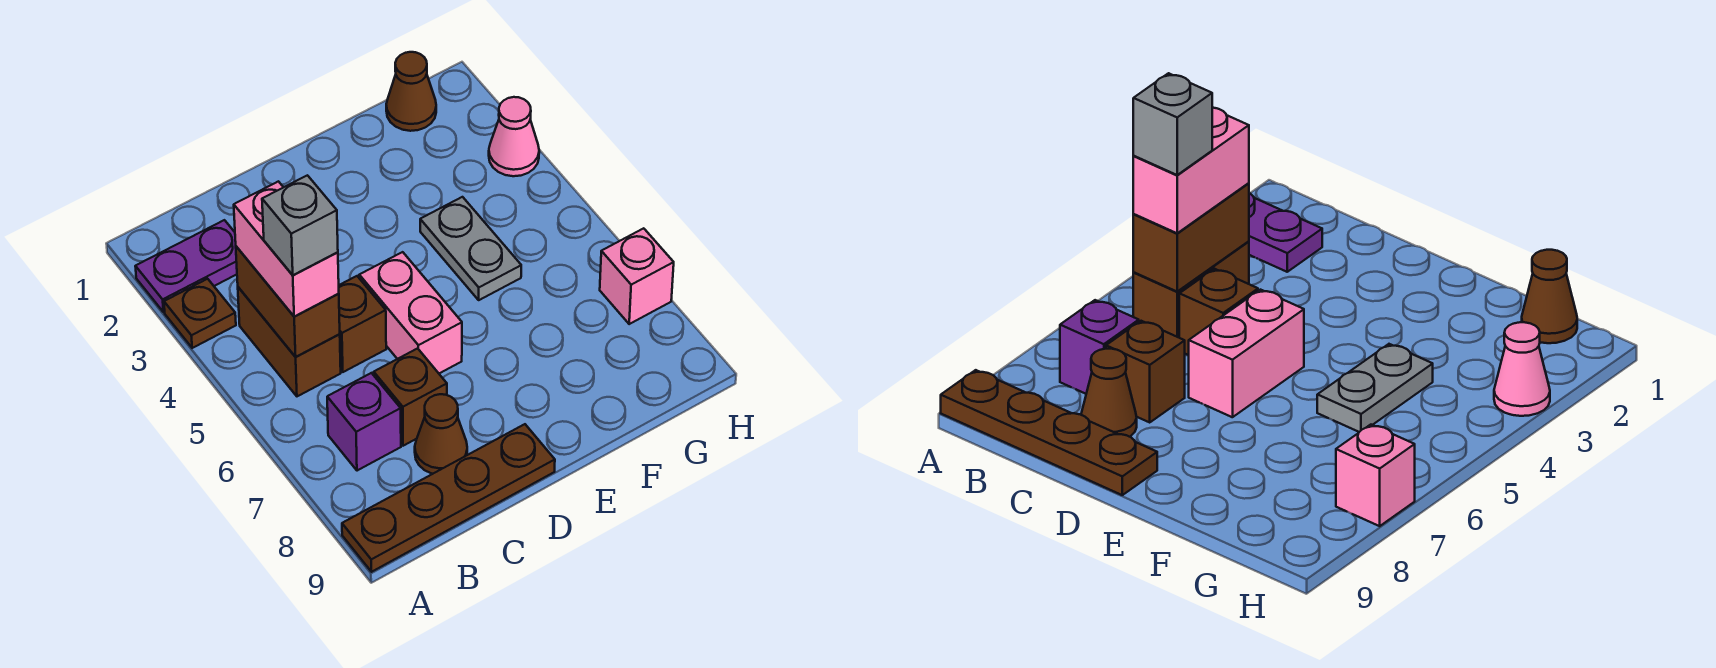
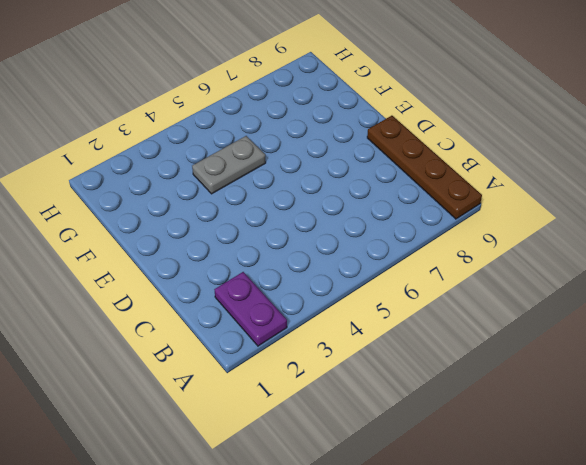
none -> brown plate A3 level 1
none -> brown brick B4:B5 level 1
none -> purple brick B7 level 1

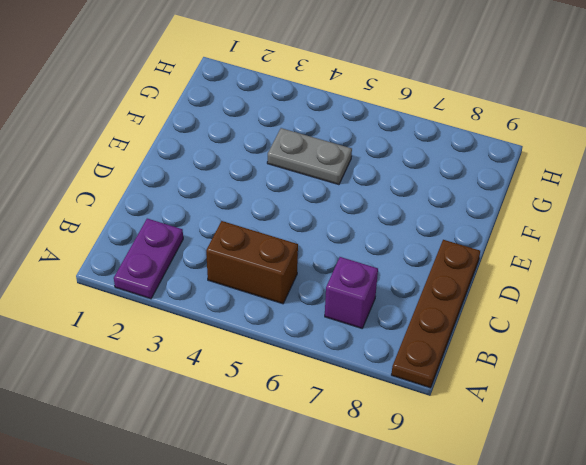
none -> brown plate A3 level 1
none -> brown brick C5 level 1
none -> brown brick C7 level 1

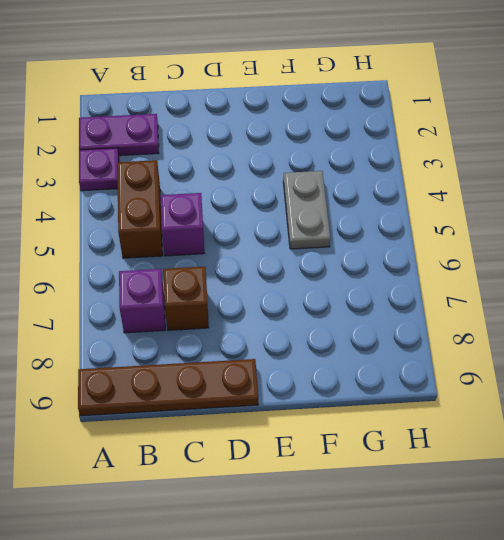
purple plate A3 level 1 -> brown plate A3 level 1
purple brick C5 level 1 -> brown brick C5 level 1
none -> brown cone C8 level 1
none -> pink brick D5:D6 level 1
none -> brown cone G1 level 1

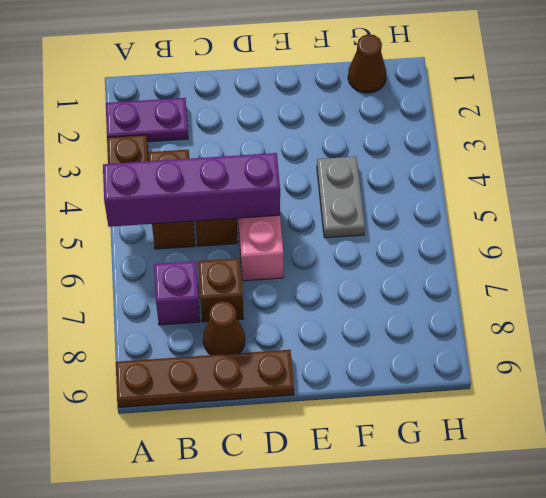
purple brick A5:D5 level 2 -> brown brick B4:B5 level 2
none -> pink cone H3 level 1
none -> pink brick H7 level 1
none -> pink brick B4:B5 level 3

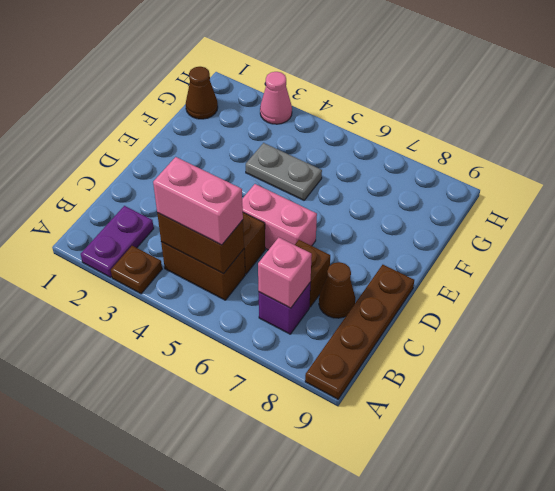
pink brick B7 level 2 -> pink brick H7 level 1
none -> grey brick B5 level 4

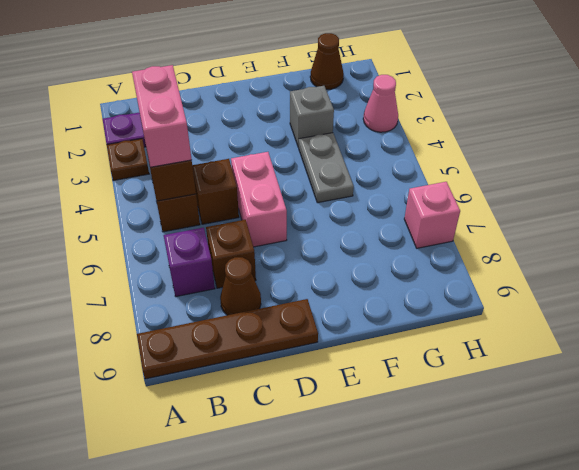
grey brick F3 level 1 -> grey brick B5 level 4

